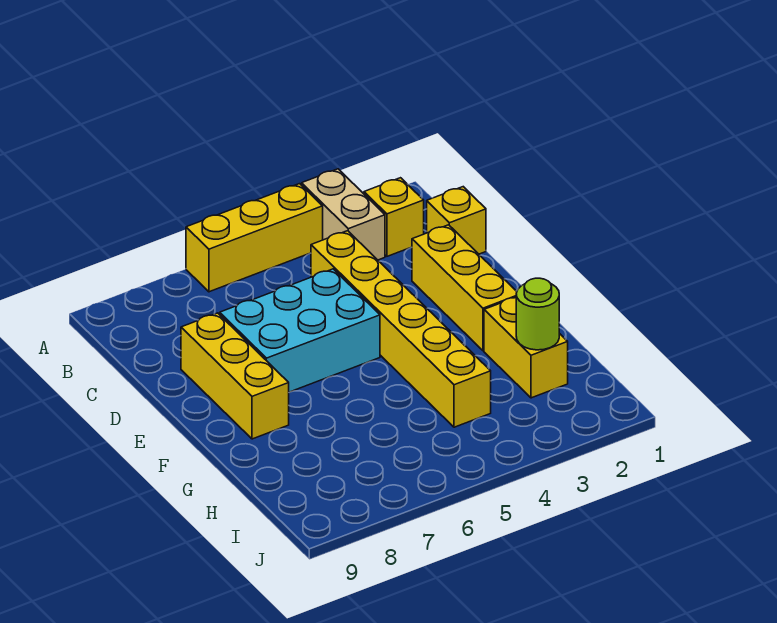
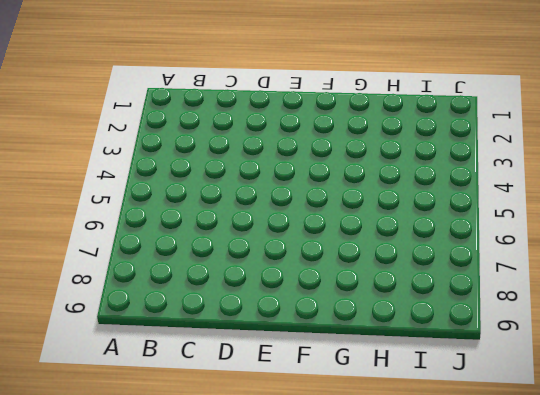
none -> tan brick A3:B3 level 1
none -> yellow brick A4:A6 level 1

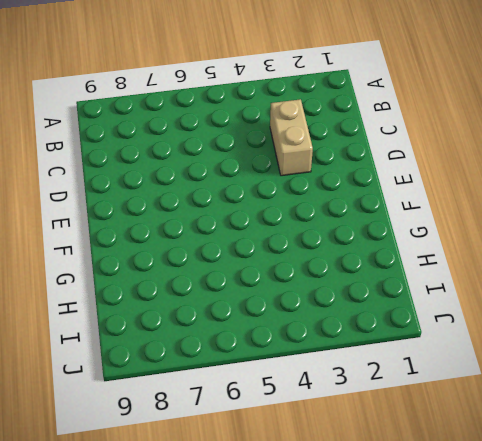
tan brick C3:D3 level 1 -> tan brick A3:B3 level 1
none -> yellow brick A4:A6 level 1
none -> yellow brick B2 level 1

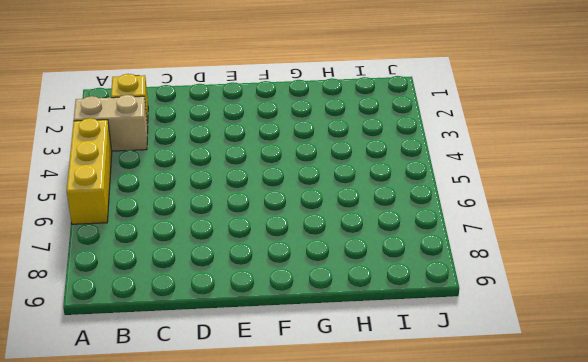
none -> yellow brick C1 level 1
none -> yellow brick C4:H4 level 1

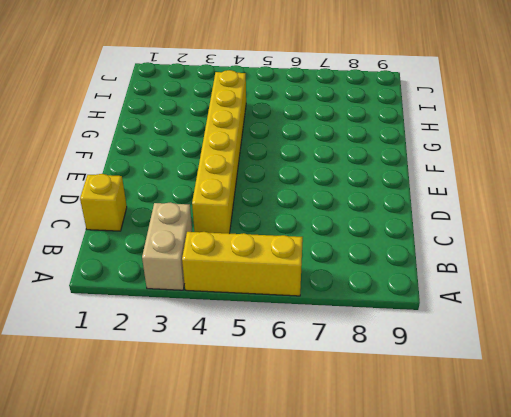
none -> yellow brick B2 level 1
none -> yellow brick D2:F2 level 1

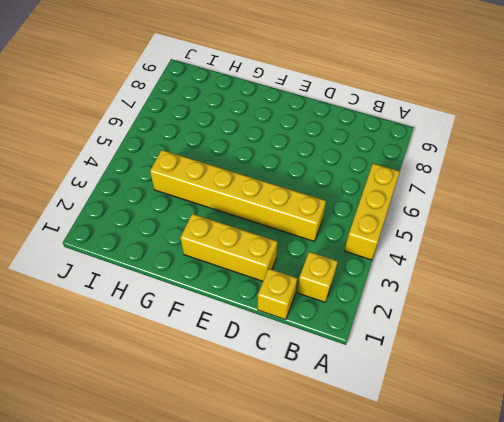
none -> tan brick A3:B3 level 1
none -> cyan brick D5:E7 level 1

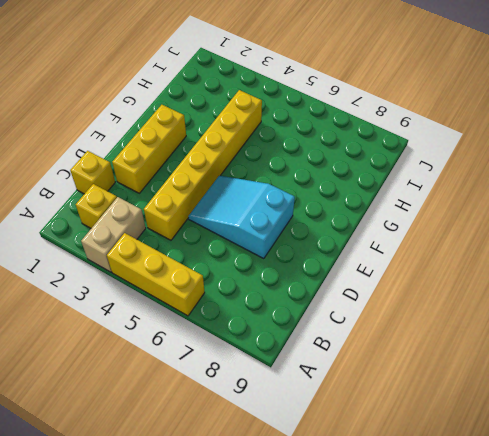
cyan slope D5:E7 level 1 top 7 -> cyan brick D5:E7 level 1
none -> yellow brick D8:F8 level 1
none -> yellow brick G2:H2 level 1

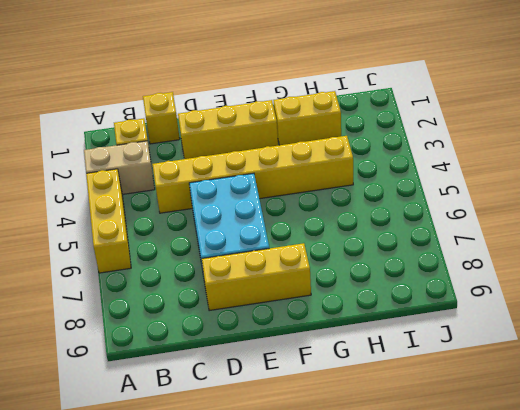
none -> lime round brick H2 level 2

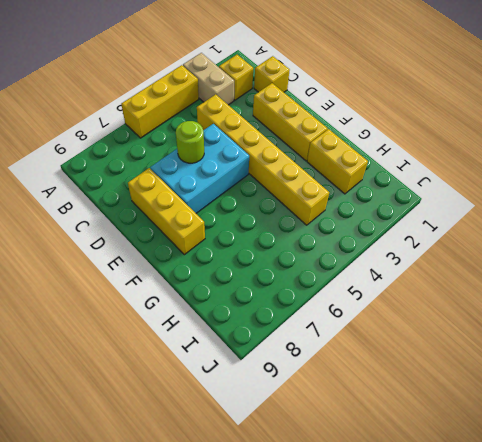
lime round brick D6 level 2 -> lime round brick H2 level 2

